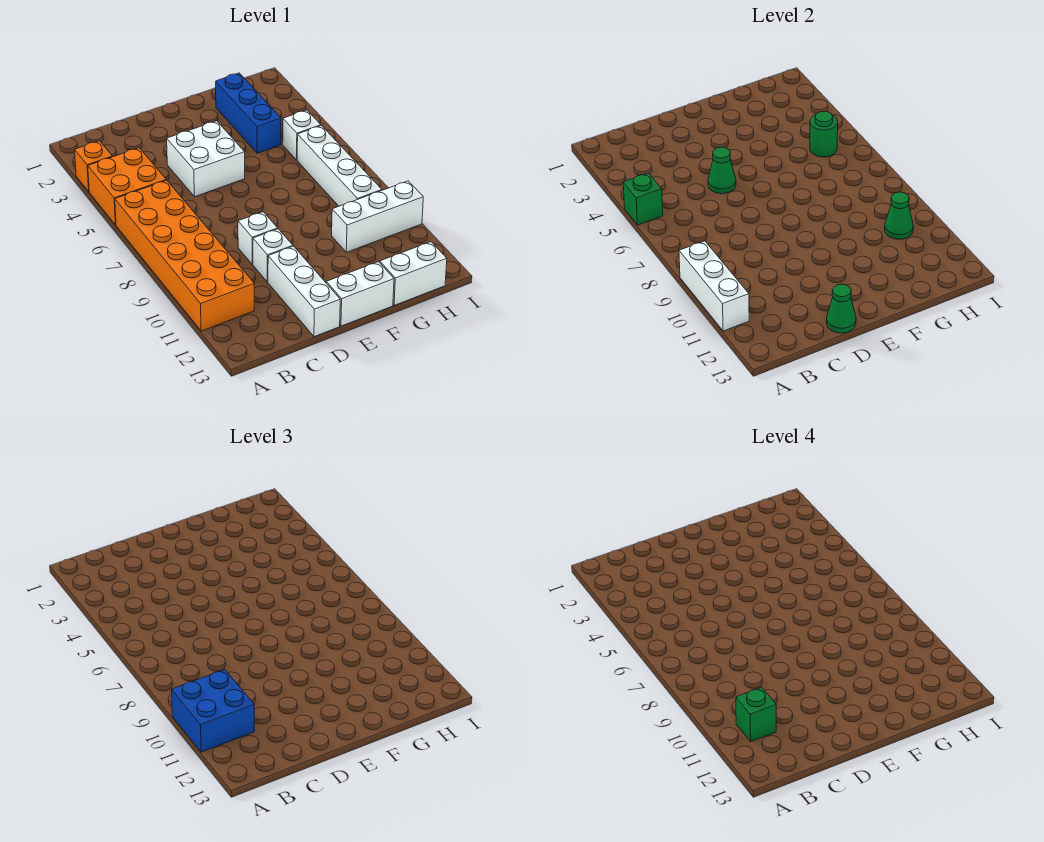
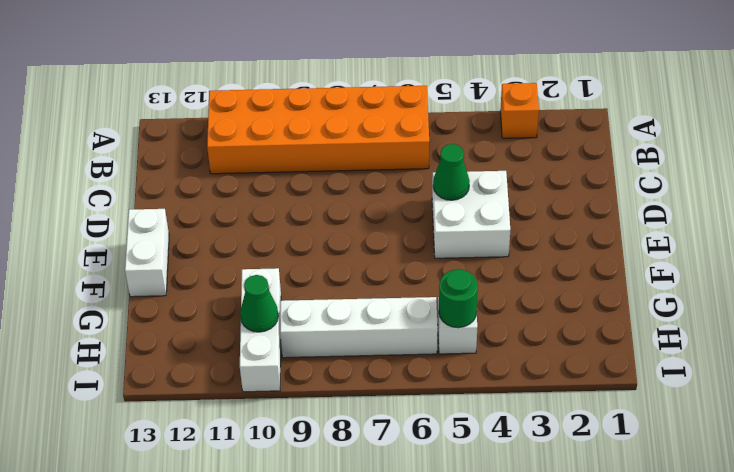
none -> orange brick A4:B5 level 1
none -> white brick D9 level 1
none -> white brick D10 level 1

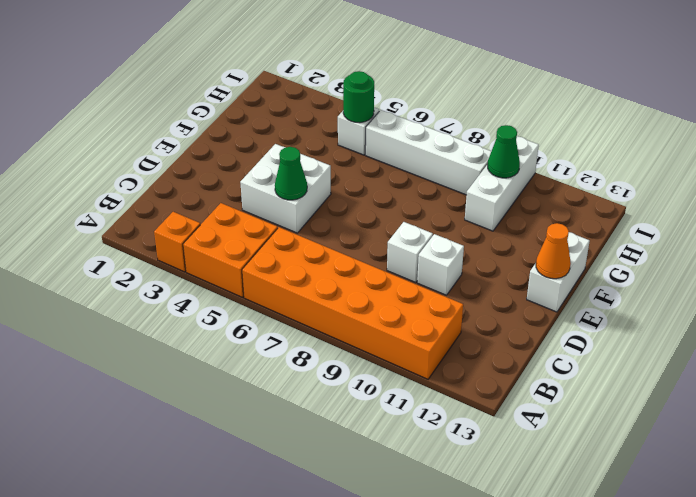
orange cone E13 level 2 -> none
none -> white brick D11:D13 level 1
none -> blue brick G2:G4 level 1
none -> white brick G13:H13 level 1

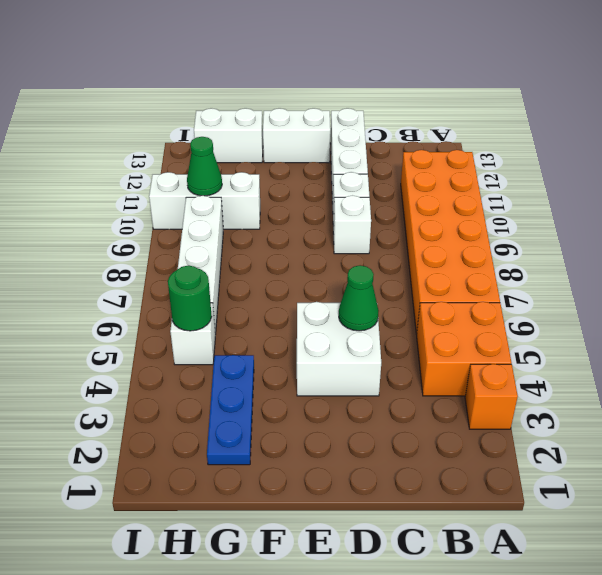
blue plate G2:G4 level 1 -> blue brick G2:G4 level 1
none -> green brick A5 level 2
none -> white brick A9:A11 level 2
none -> green cone D13 level 2

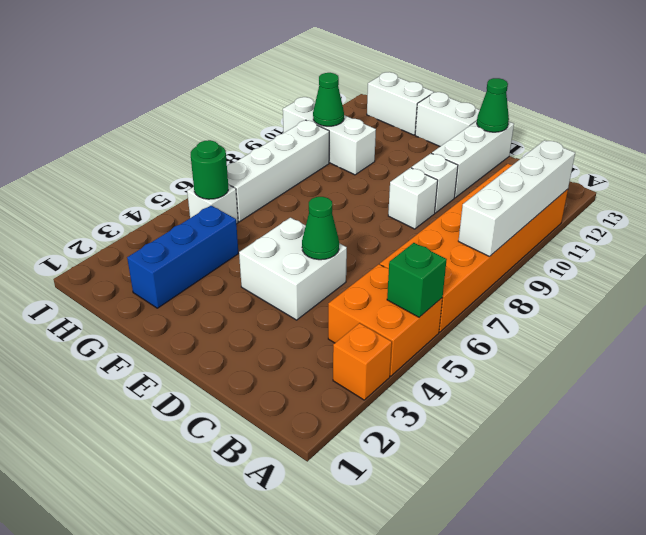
white brick A8:A11 level 2 -> white brick A9:A11 level 2
none -> blue brick A10:B11 level 3
none -> green brick B11 level 4

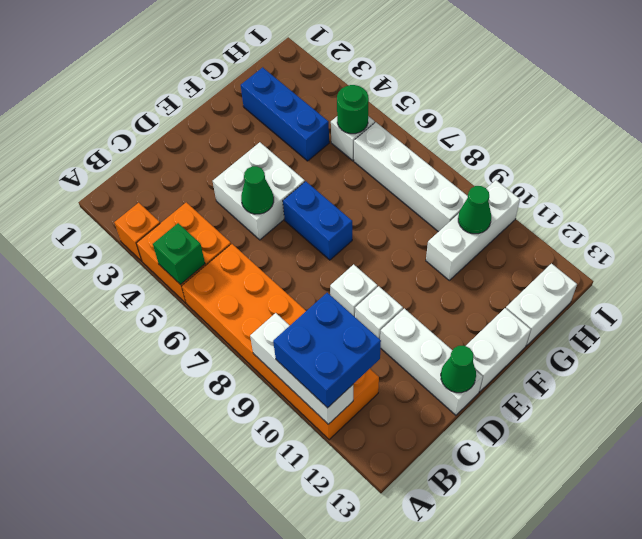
blue brick E6:E7 level 1 -> none
none -> green brick B11 level 4

